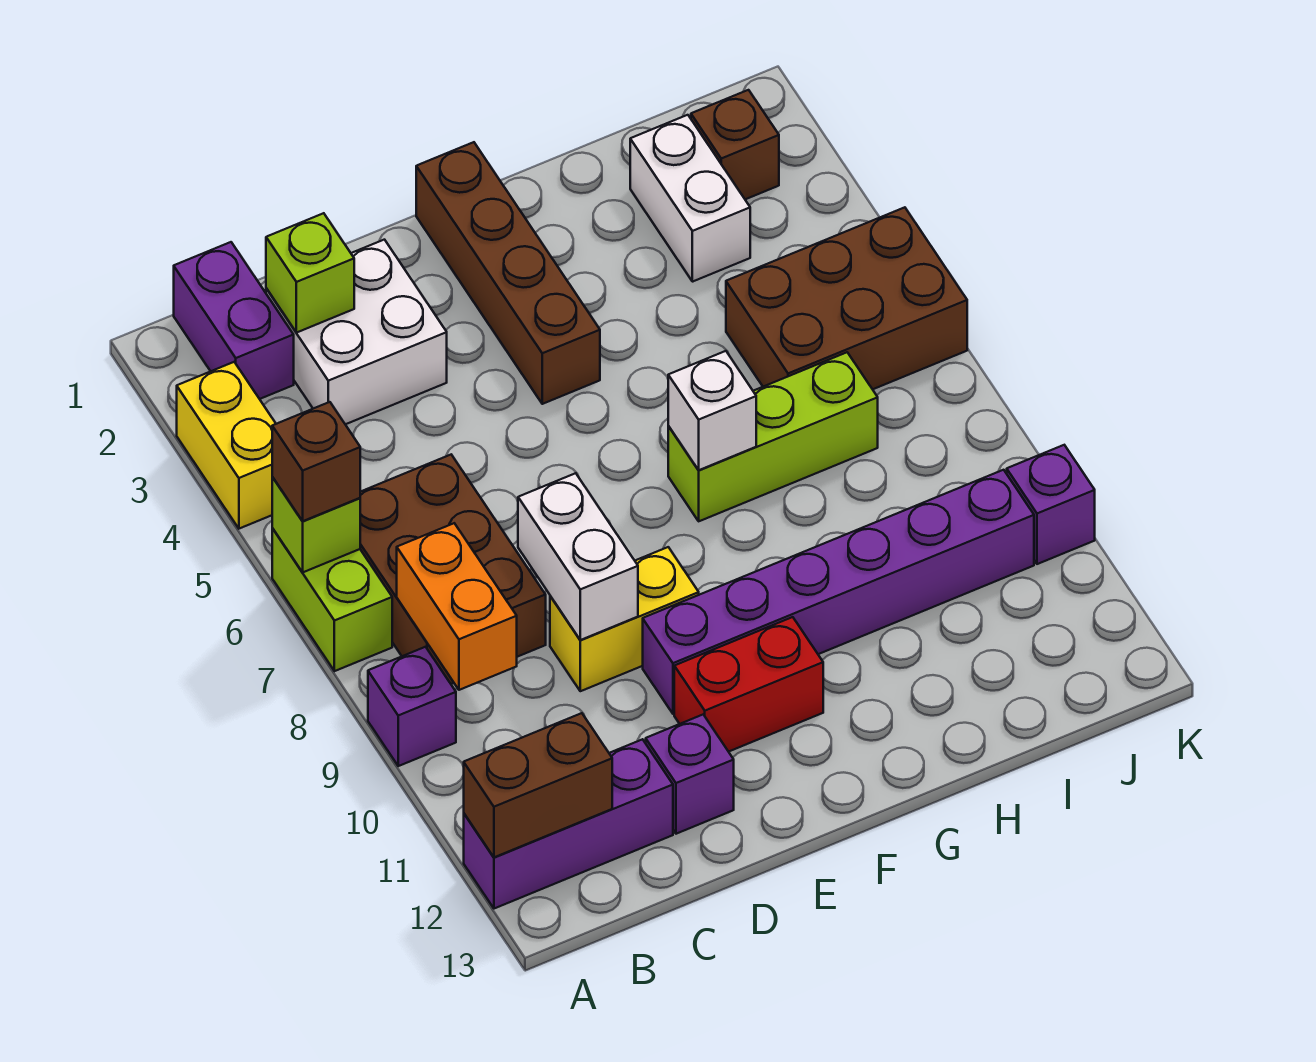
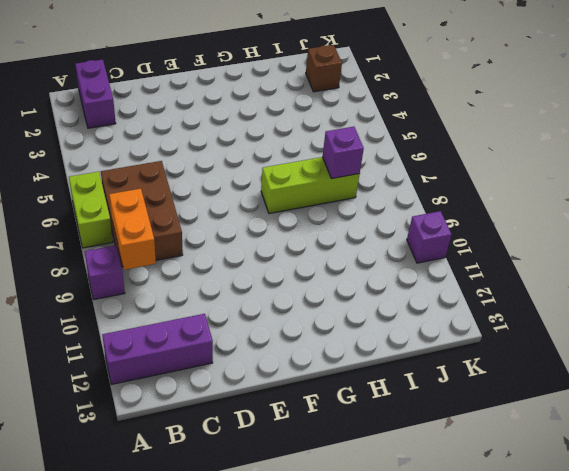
purple brick I7 level 2 -> purple brick D12 level 1
none -> yellow brick A3:A4 level 1
none -> white brick C2:D3 level 1
none -> yellow brick D9:E9 level 1

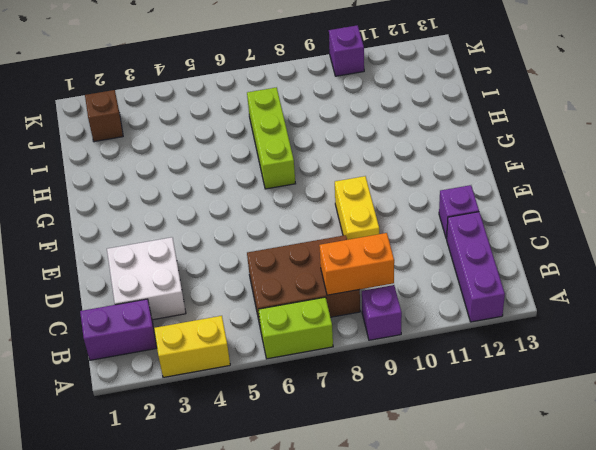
none -> purple brick E10:J10 level 1
none -> red brick E11:F11 level 1
none -> brown brick F1:F4 level 1

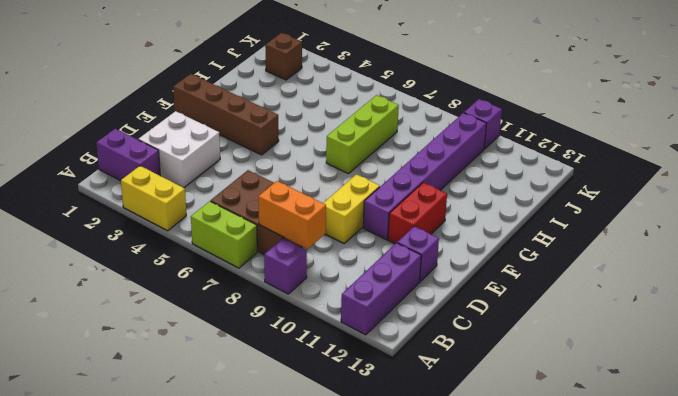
none -> white brick I2:I3 level 1
none -> brown brick I5:K6 level 1
none -> lime brick A6 level 2

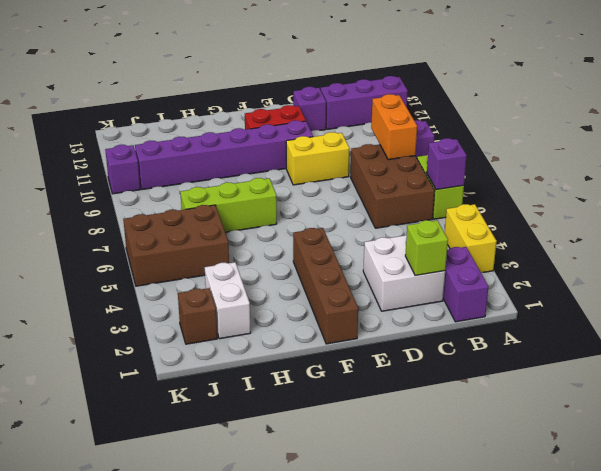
purple brick A6 level 2 -> lime brick A6 level 2
none -> brown brick A12:B12 level 2
none -> white brick D8:D9 level 2
none -> white brick G7 level 2

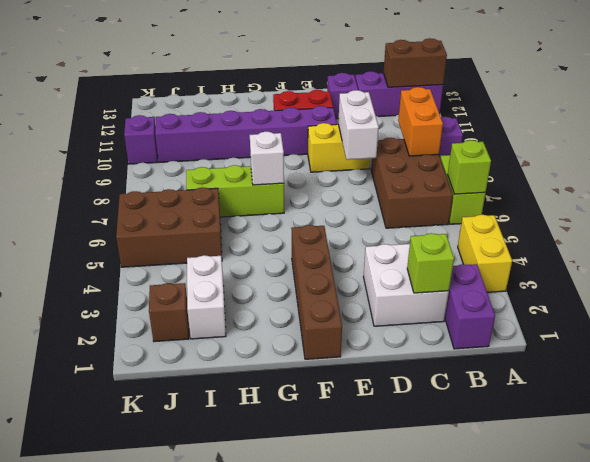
none -> brown brick A6 level 3

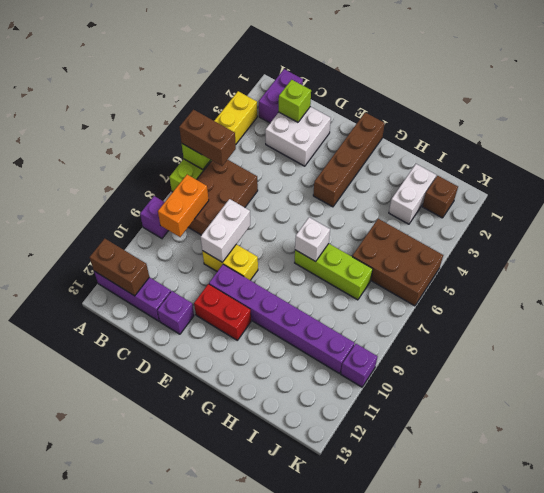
brown brick A6:B6 level 3 -> brown brick A6 level 3

